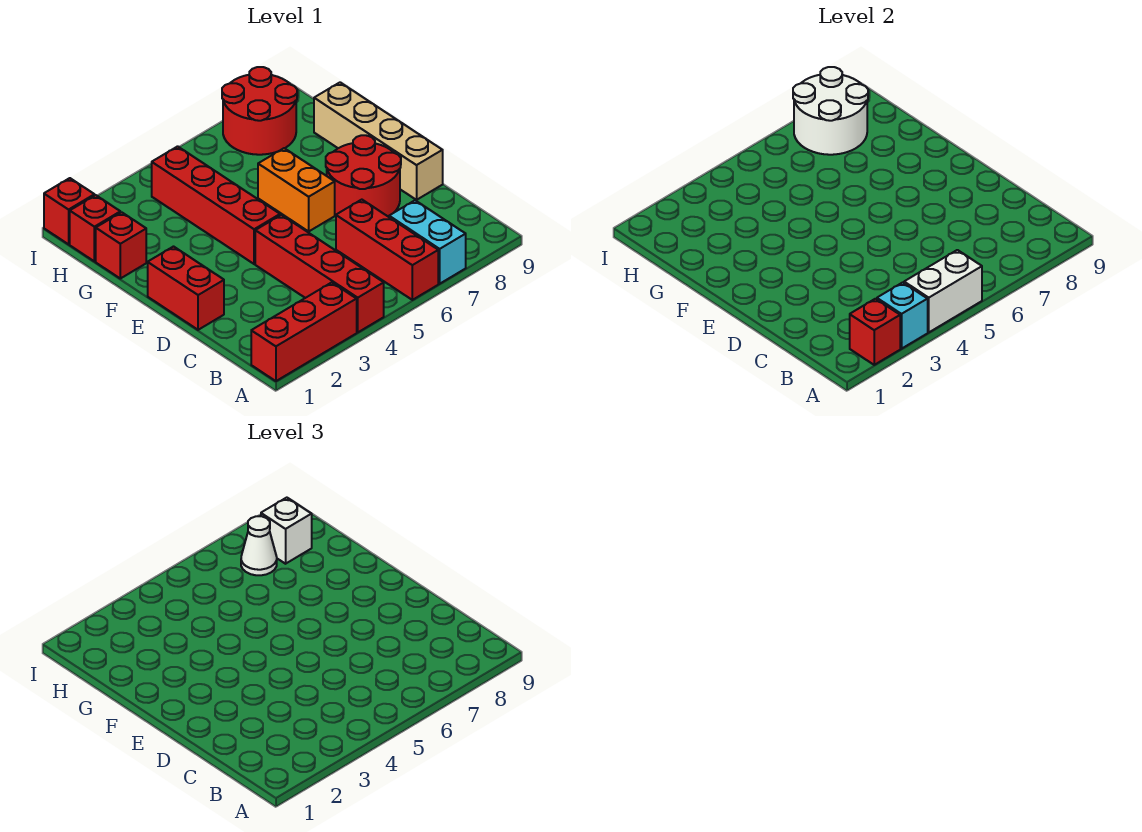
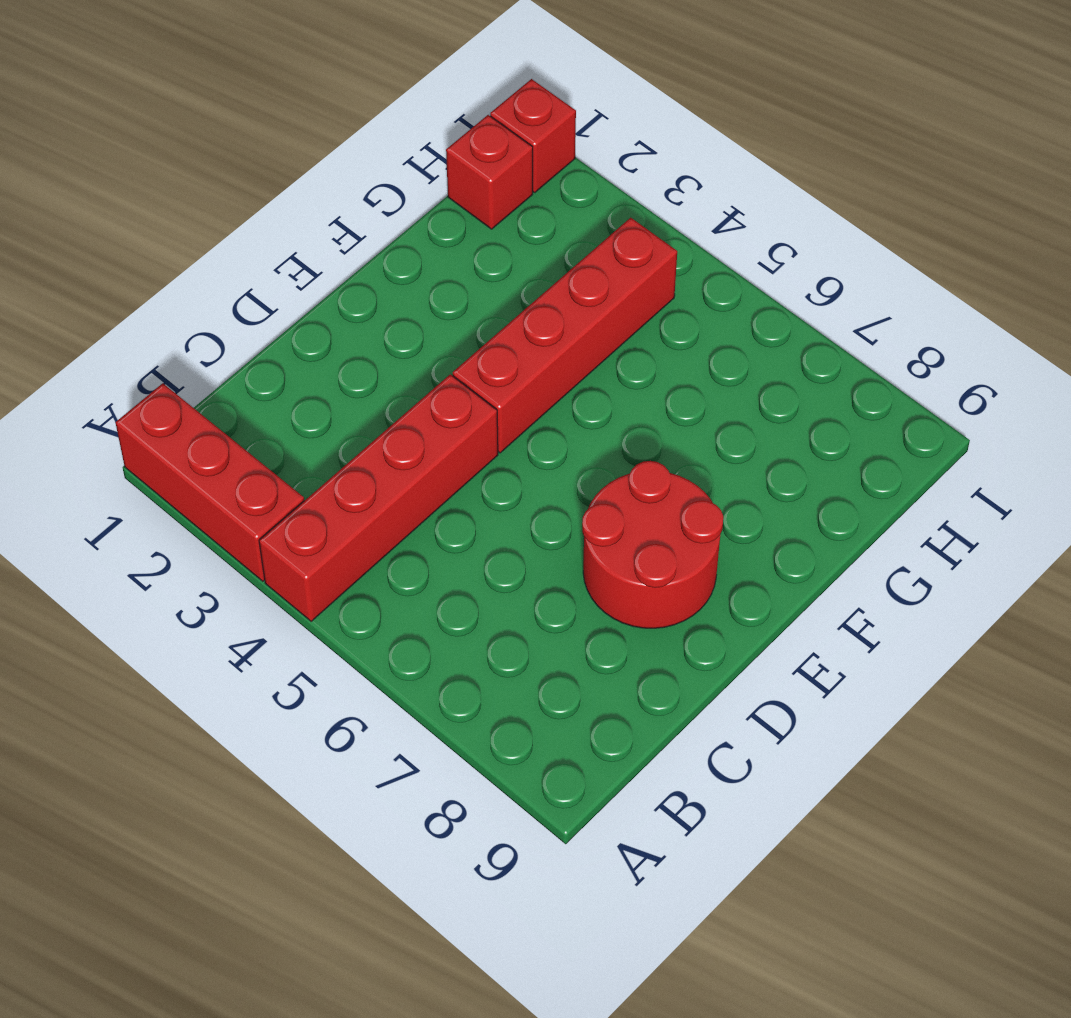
none -> red brick A6:C6 level 1
none -> cyan brick A7:B7 level 1
none -> red brick D1:E1 level 1

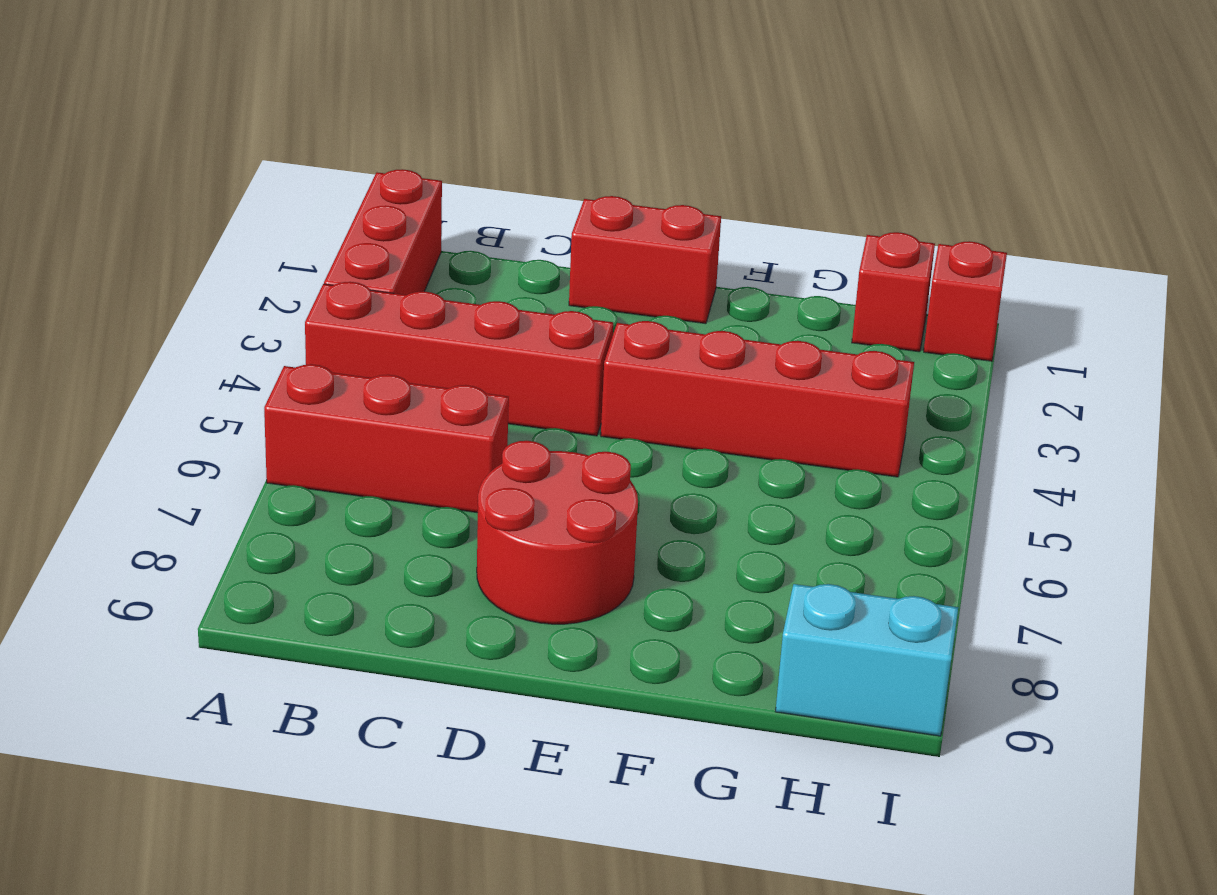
cyan brick H9:I9 level 1 -> cyan brick A7:B7 level 1
none -> tan brick D9:G9 level 1
none -> orange brick E6:F6 level 1
none -> red brick G1 level 1

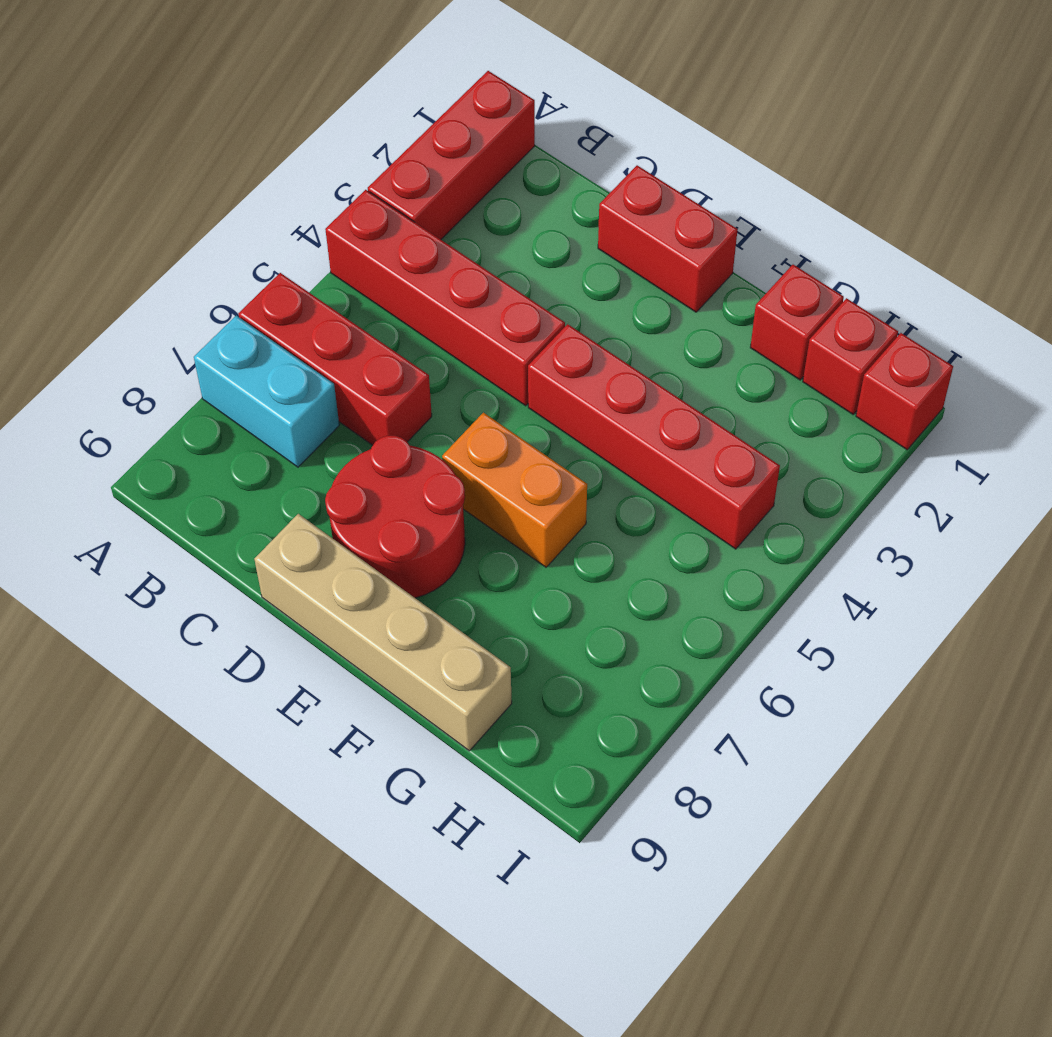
none -> red round brick H7:I8 level 1
none -> red brick A2 level 2
none -> cyan brick A3 level 2

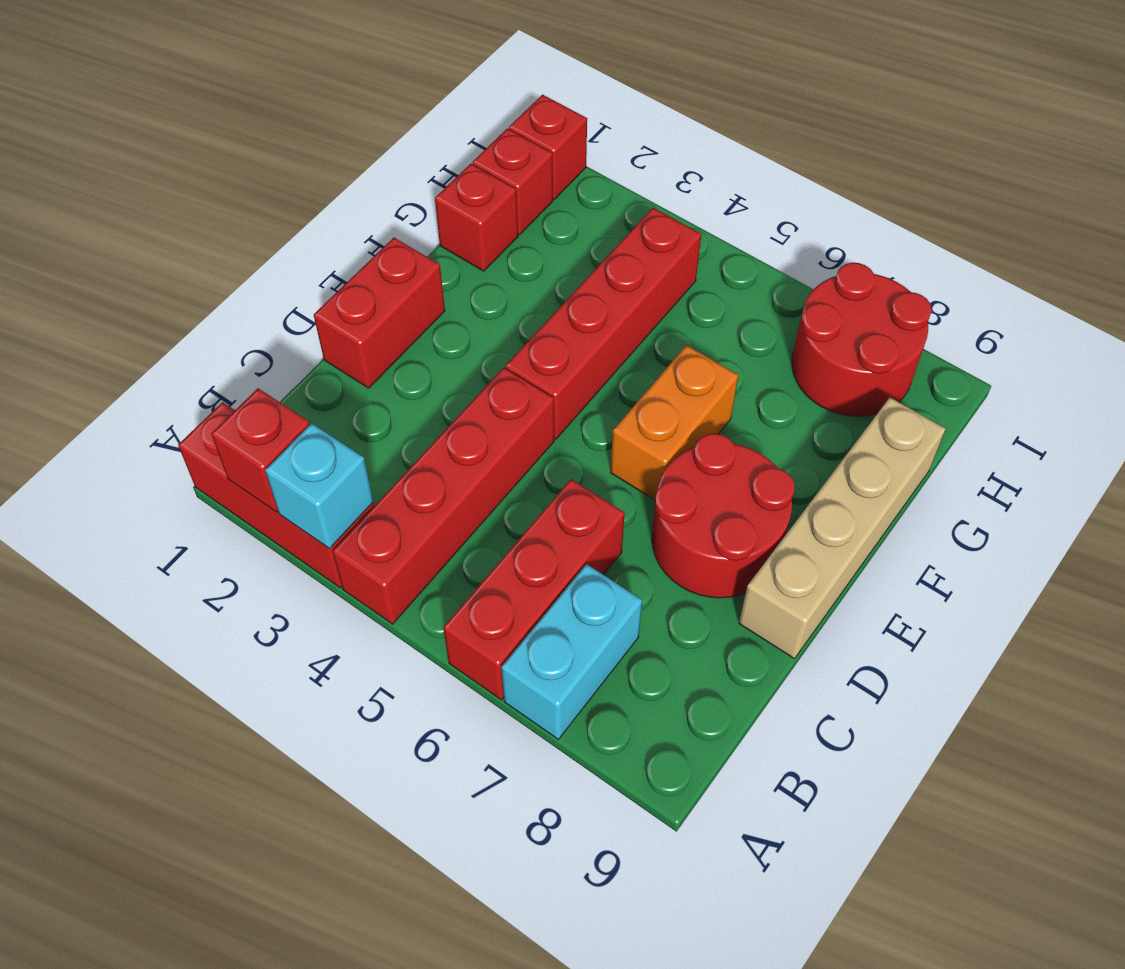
none -> white brick A4:A5 level 2
none -> white round brick H7:I8 level 2
none -> white cone H7 level 3

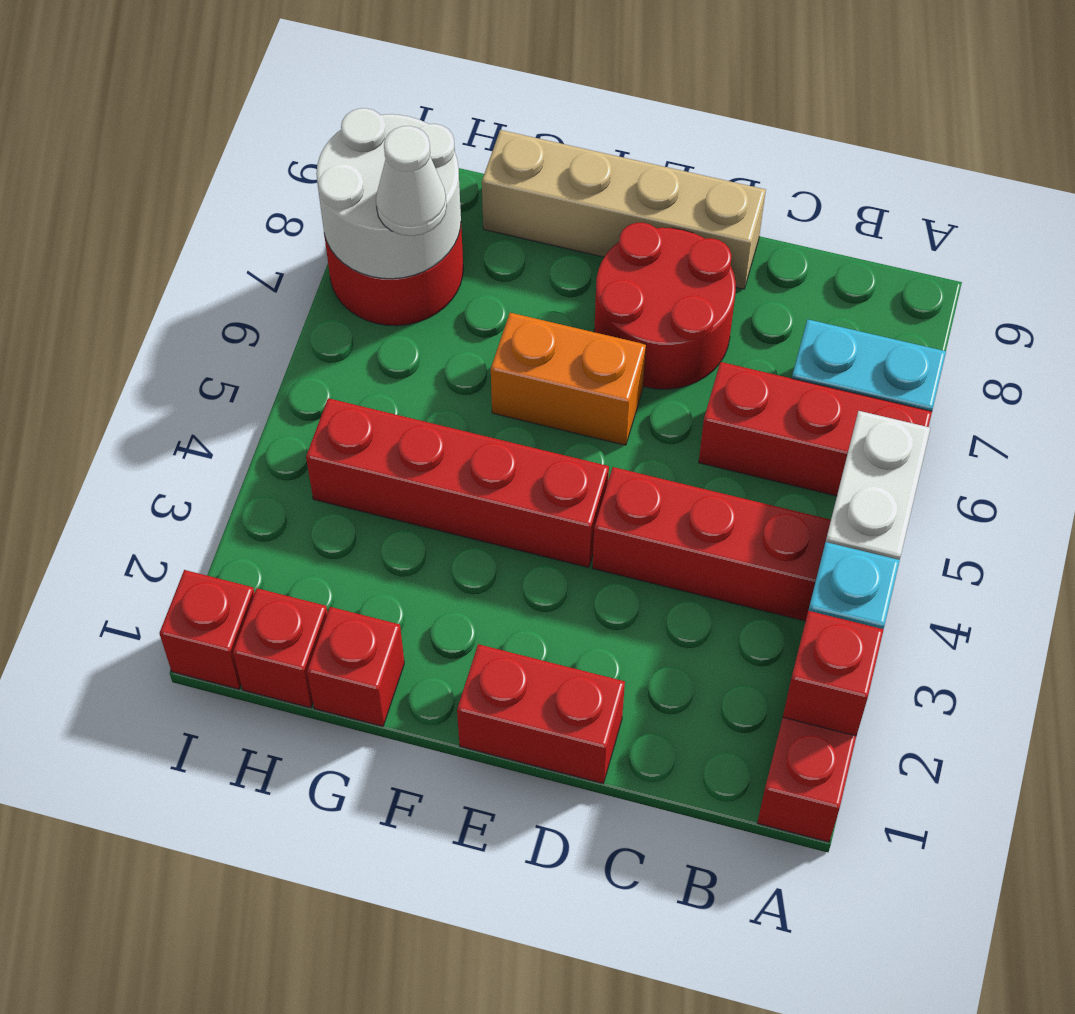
none -> white brick H8 level 3

